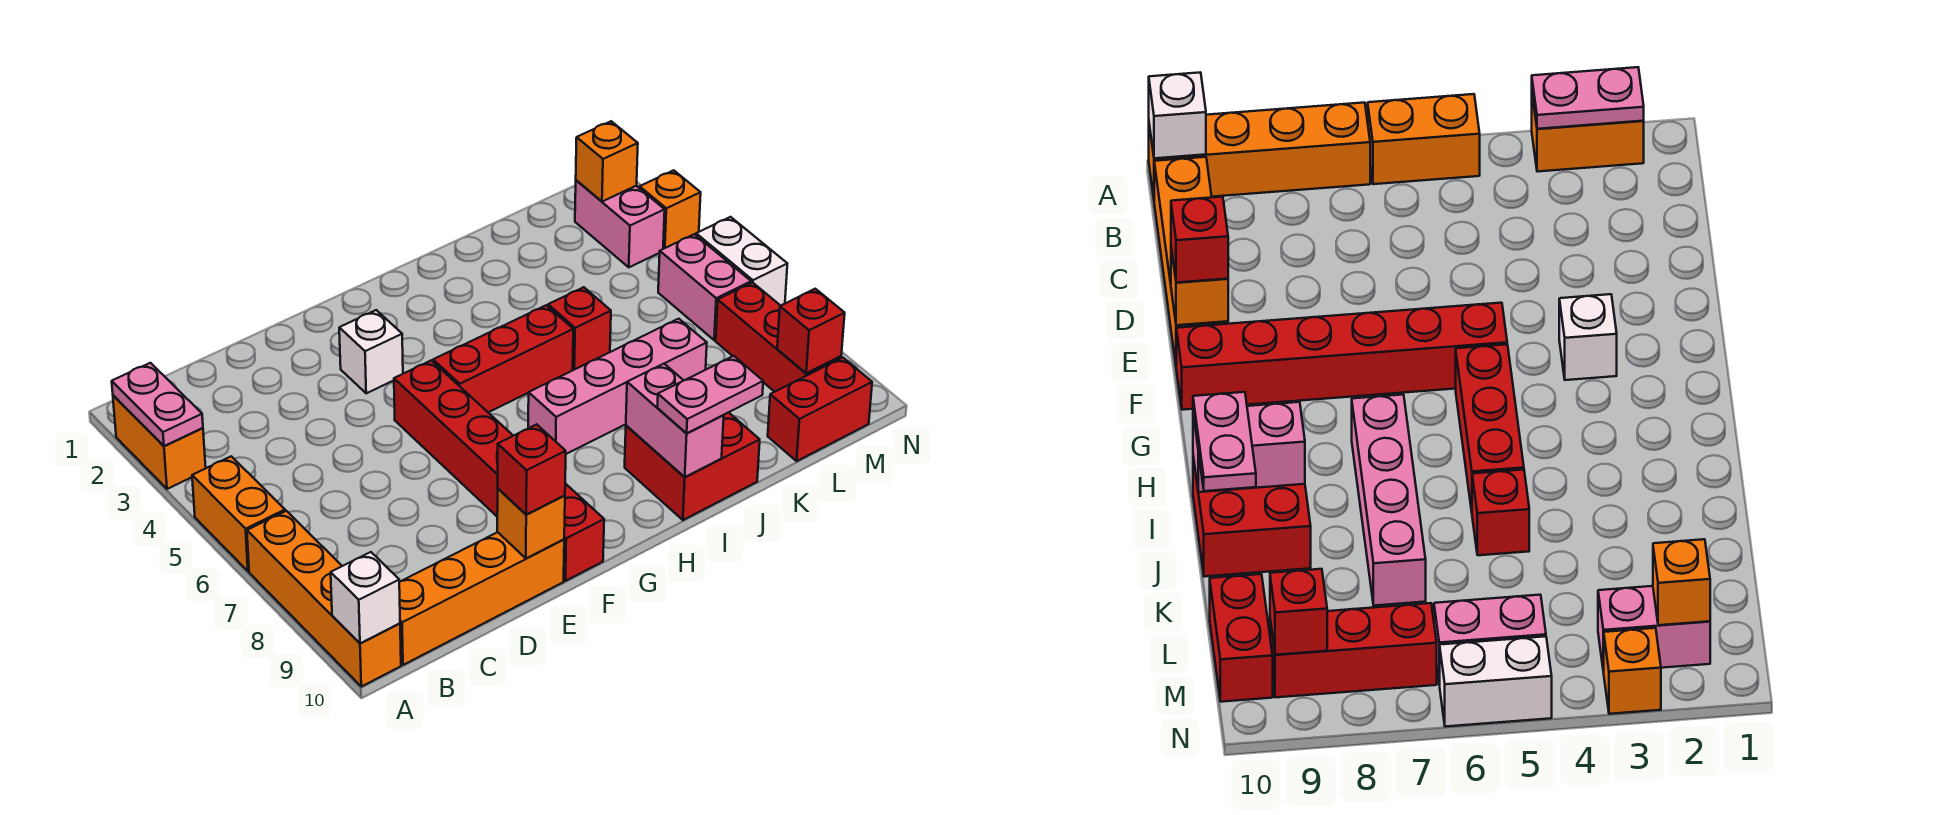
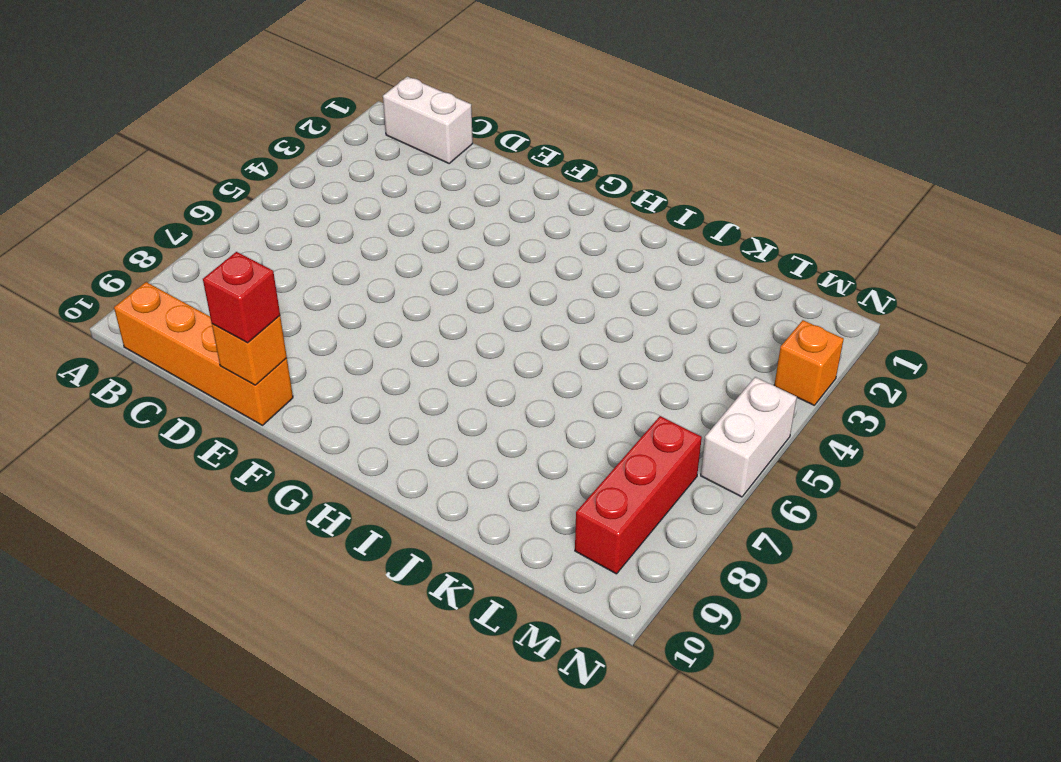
white brick B1:C1 level 1 -> none
none -> orange brick A2:A3 level 1
none -> orange brick A5:A6 level 1
none -> orange brick A7:A10 level 1

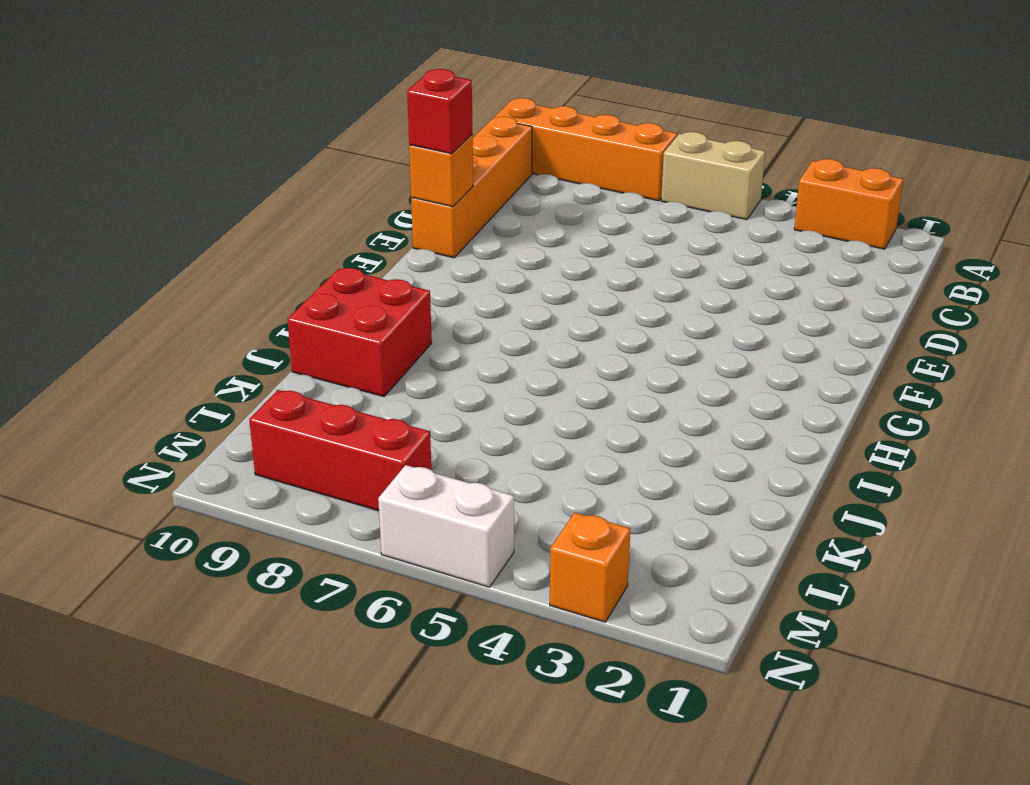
tan brick A5:A6 level 1 -> orange brick A5:A6 level 1
none -> white brick F3 level 1
none -> red brick F5:F10 level 1
none -> red brick G5:I5 level 1

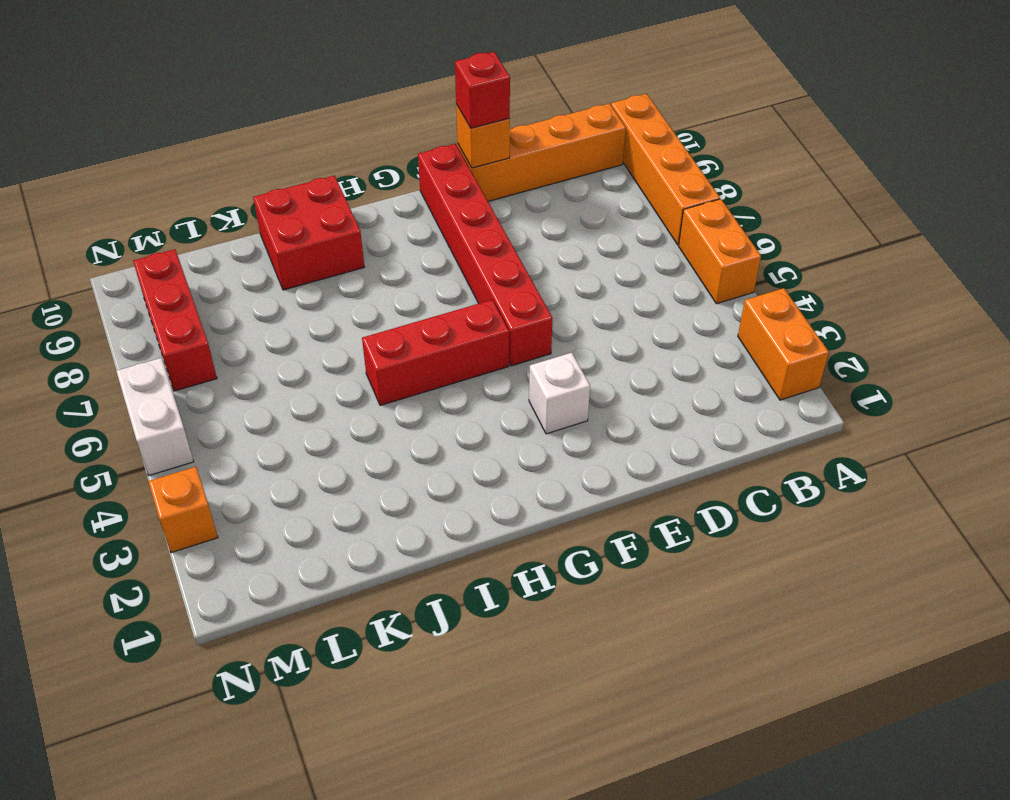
none -> pink brick H7:K7 level 1
none -> red brick J5 level 1
none -> red brick L10:M10 level 1

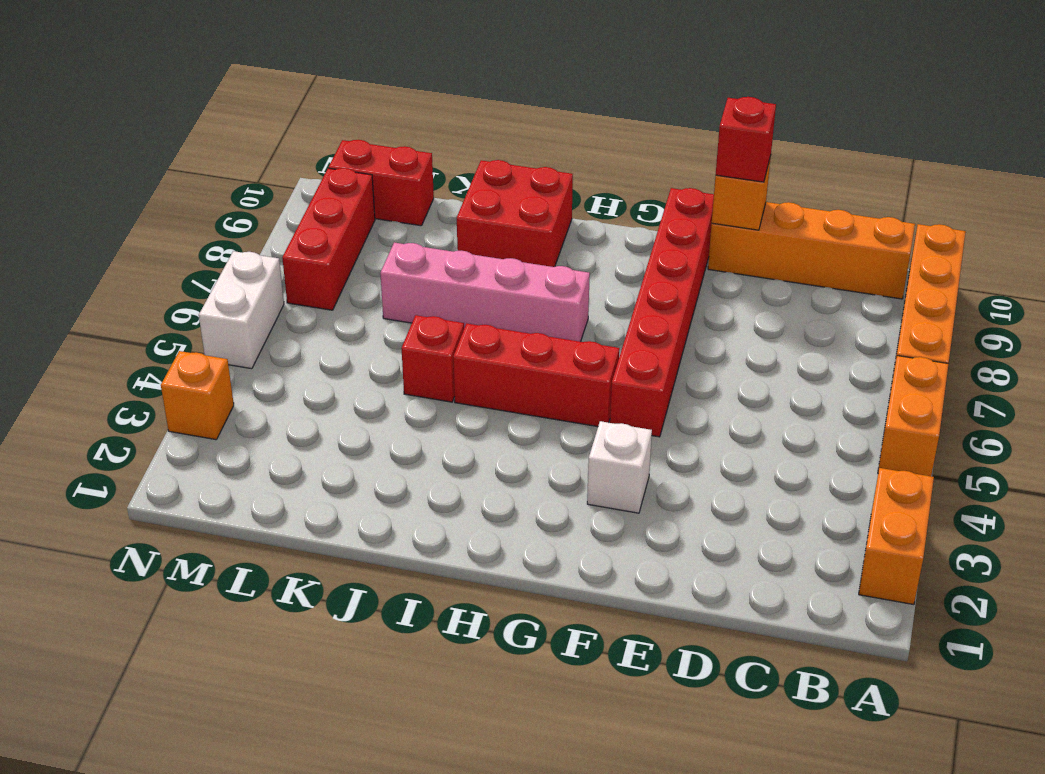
none -> pink brick M2:M3 level 1
none -> pink brick M5:M6 level 1
none -> pink plate A2:A3 level 2

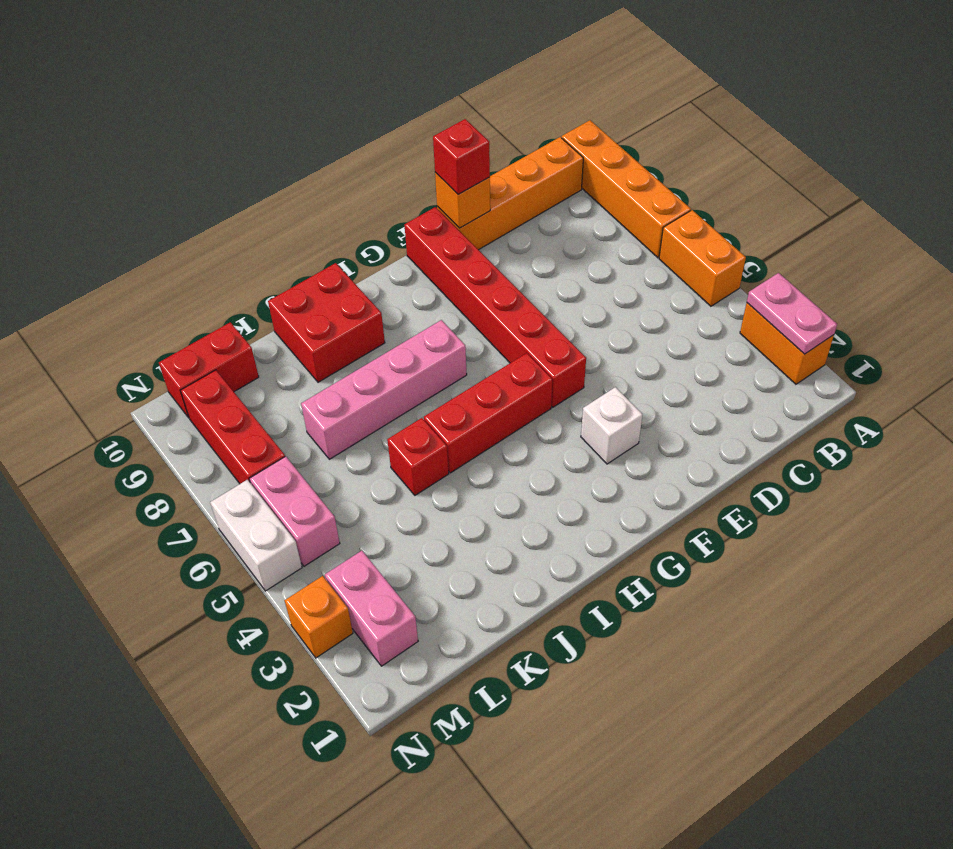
none -> white brick A10 level 2
none -> pink brick I9:I10 level 2
none -> orange brick M2 level 2

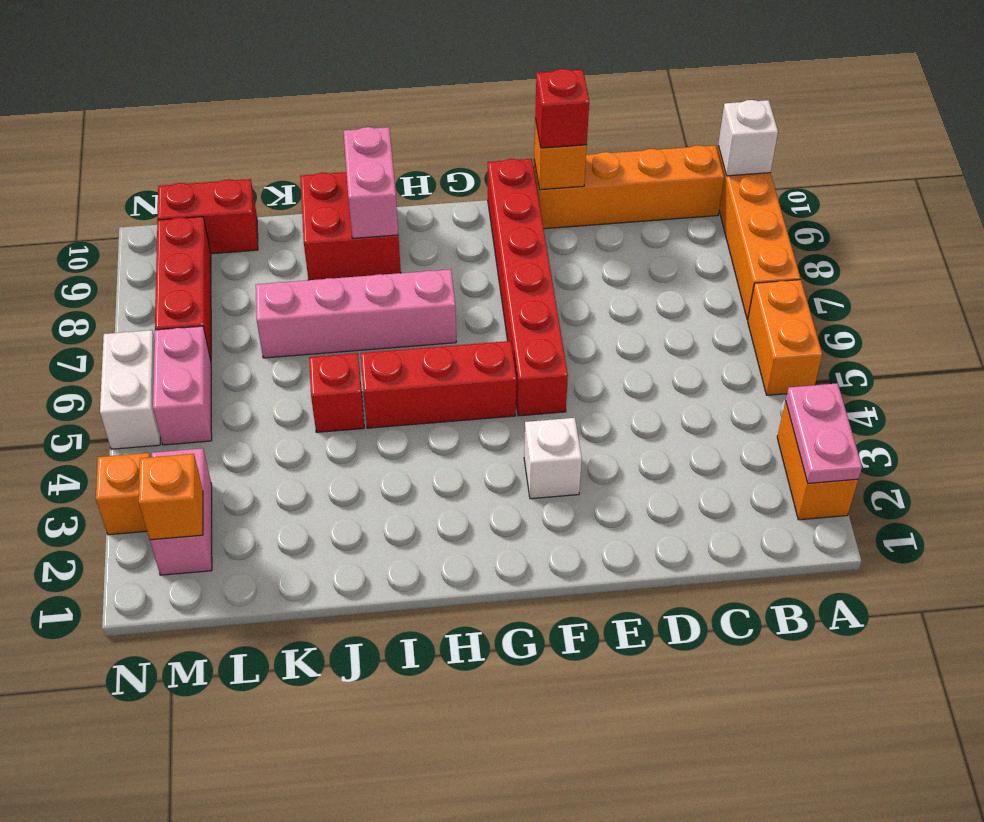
none -> red brick M9 level 2
none -> pink plate I10:J10 level 3

